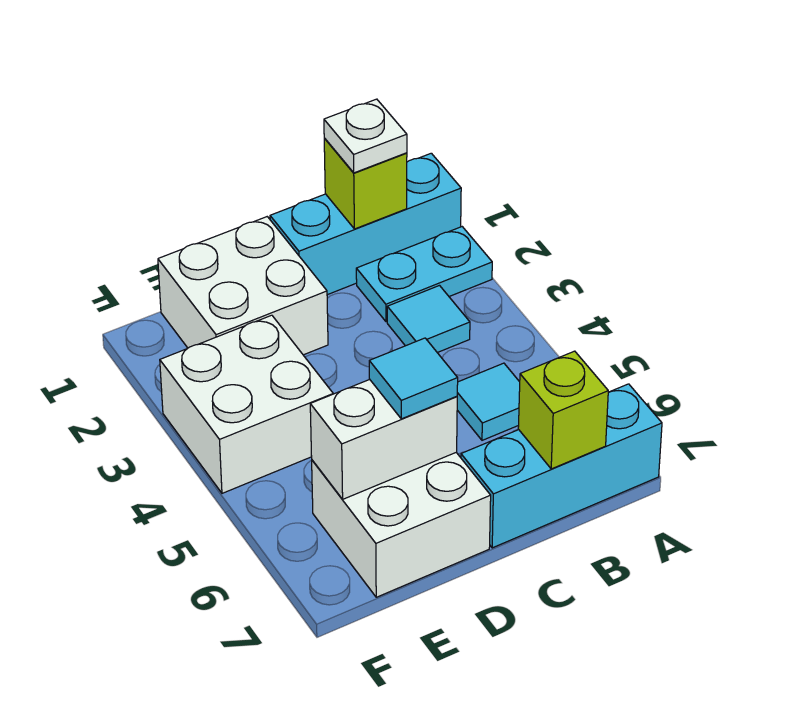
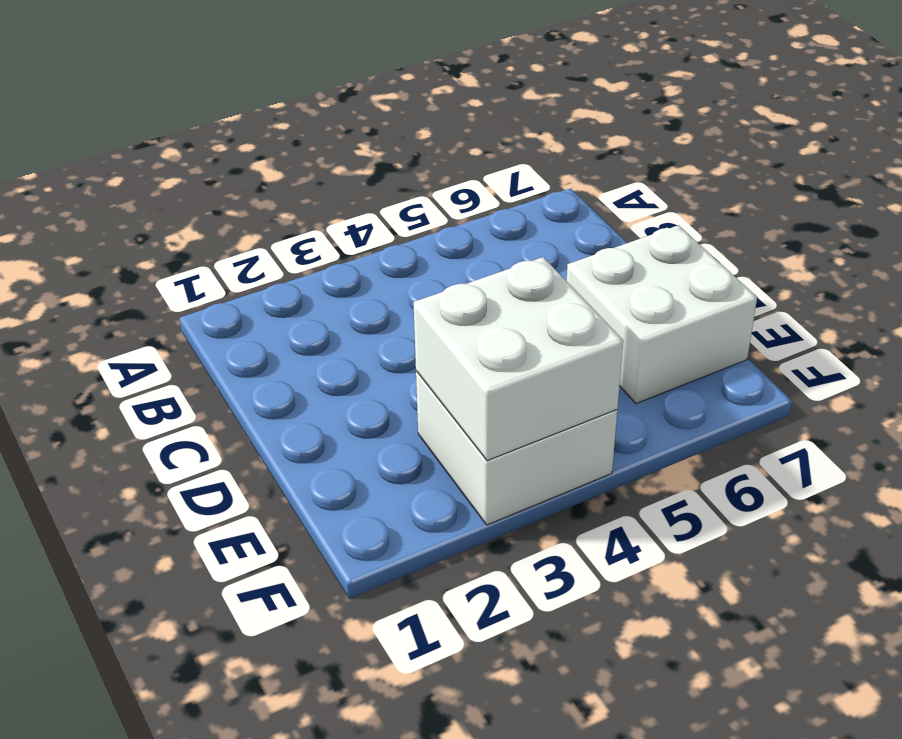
white brick E3:F4 level 2 -> white brick D1:E2 level 1
none -> cyan brick A1:C1 level 1
none -> cyan plate A2:B2 level 1
none -> cyan brick A7:C7 level 1

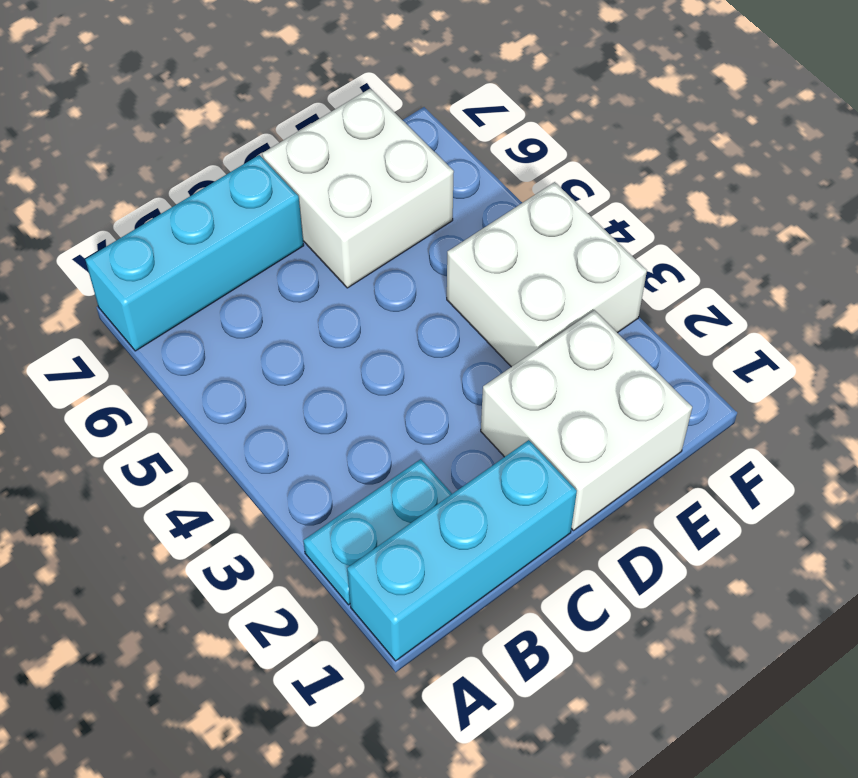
none -> cyan tile B3 level 1
none -> cyan tile B5 level 1
none -> lime brick B1 level 2

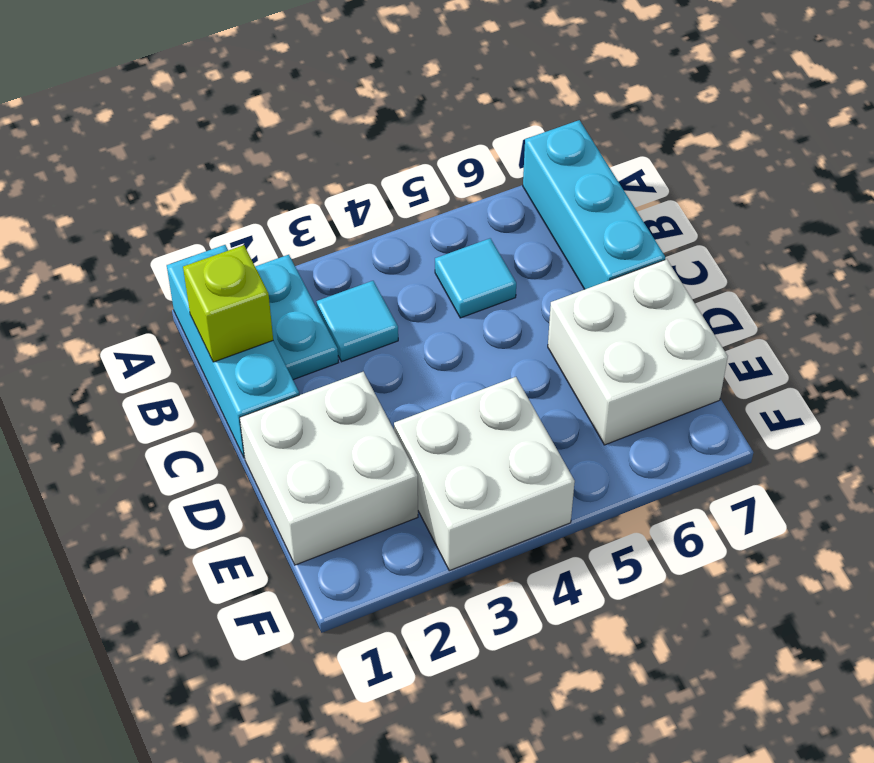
none -> lime brick B7 level 2
none -> white brick D6:E6 level 2
none -> white plate B1 level 3

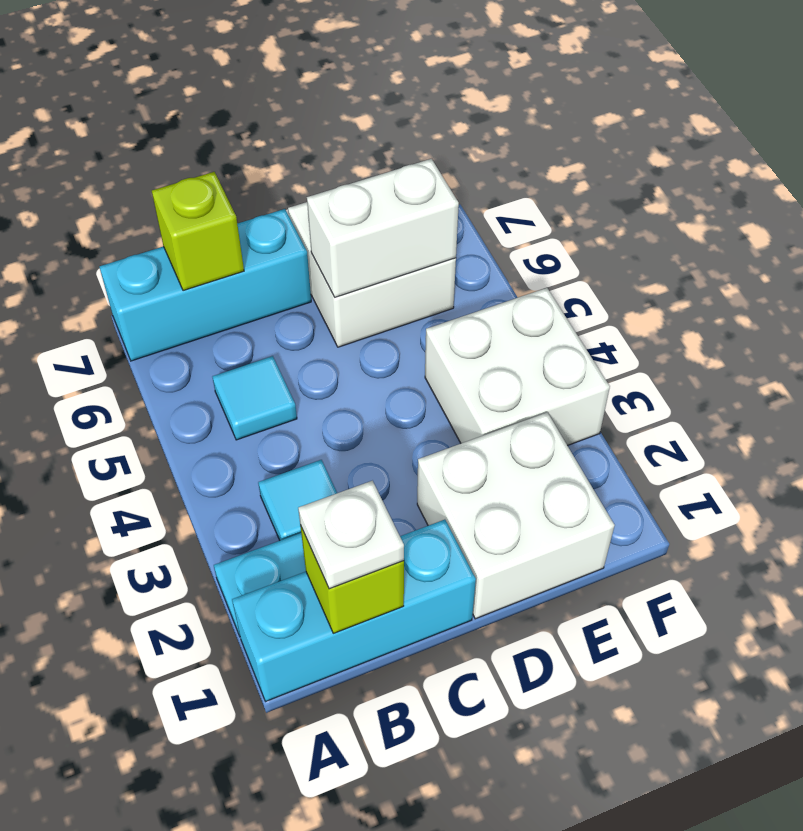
none -> cyan tile D6 level 3

